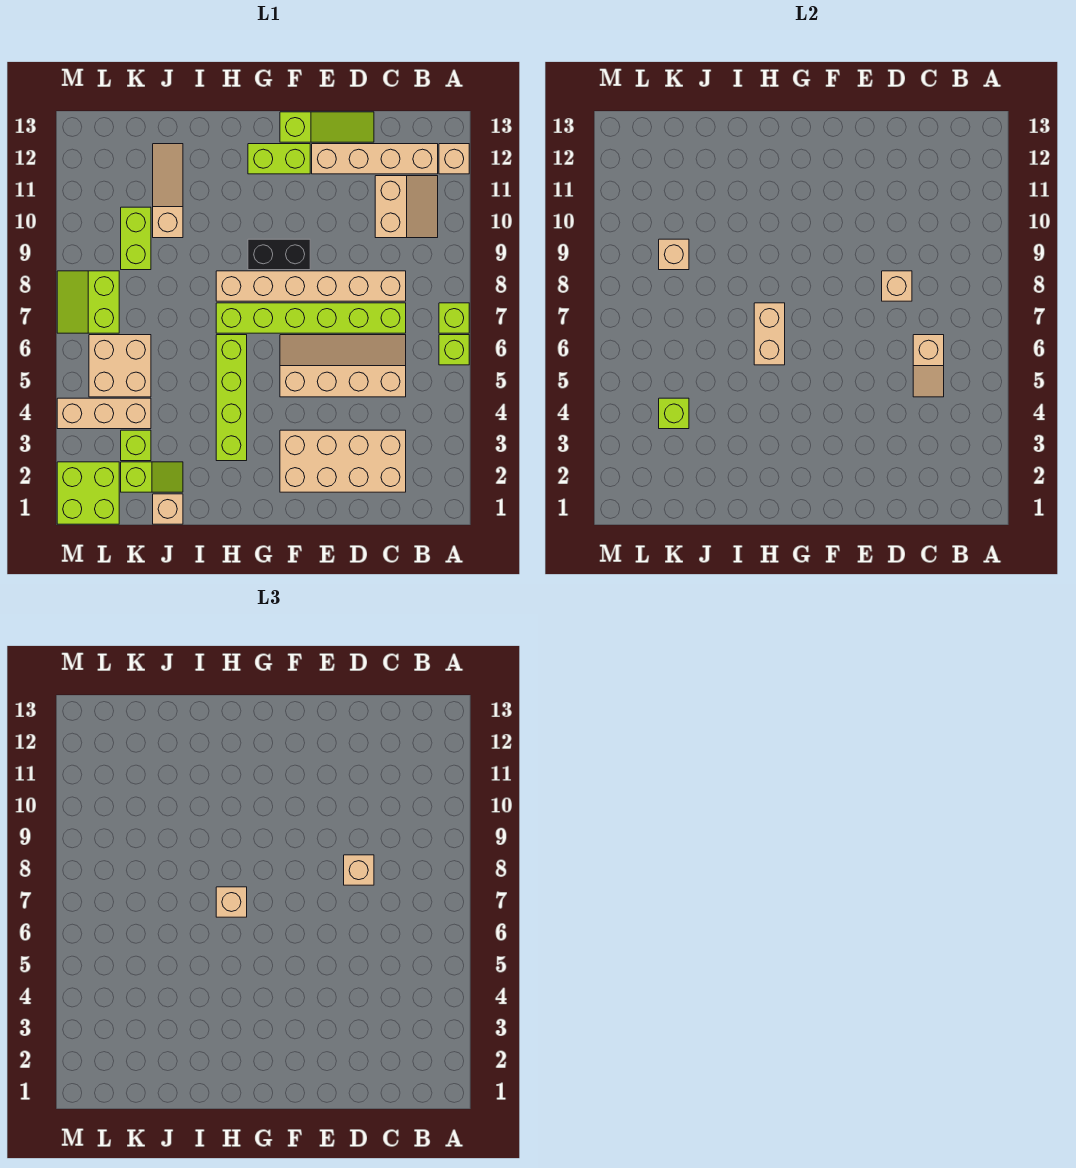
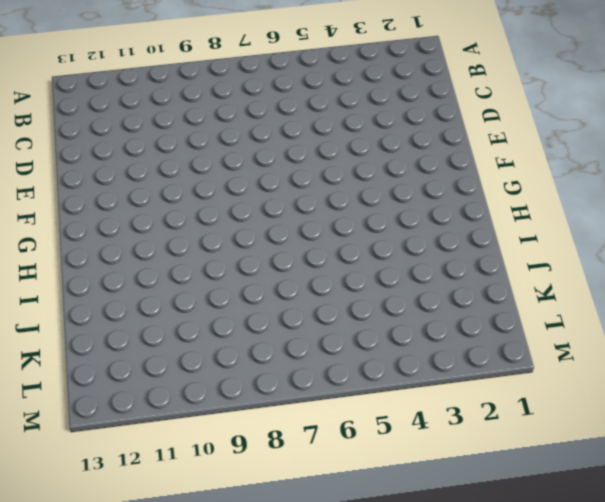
none -> lime brick A6 level 1
none -> lime brick A7 level 1
none -> tan brick A12 level 1

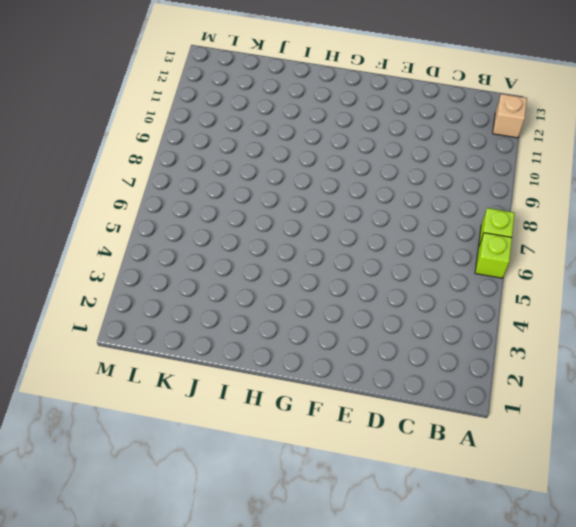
none -> tan slope B10:C11 level 1 top C
none -> tan brick B12:E12 level 1
none -> tan brick C2:F3 level 1

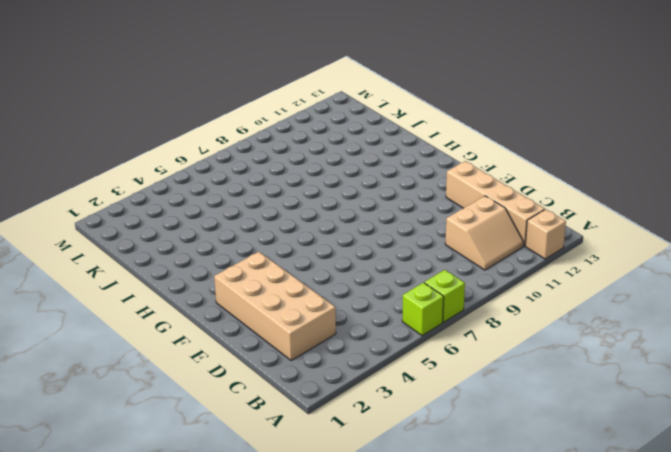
none -> tan slope C5:F6 level 1 top 5
none -> lime brick C7:H7 level 1
none -> tan brick C8:H8 level 1

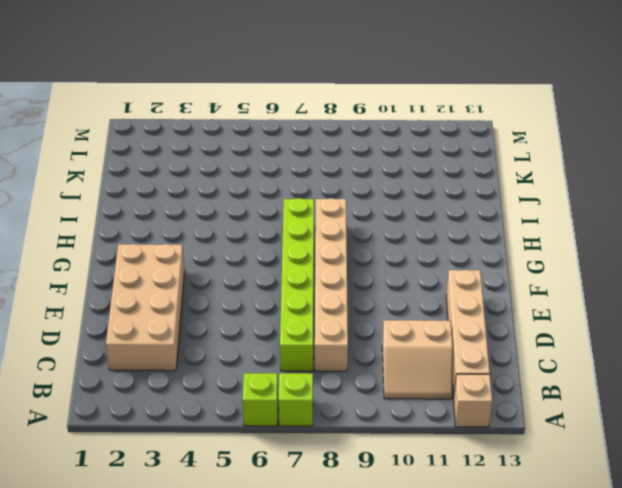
none -> tan slope C5:F6 level 1 top 5
none -> lime slope D13:F13 level 1 top F
none -> black brick F9:G9 level 1

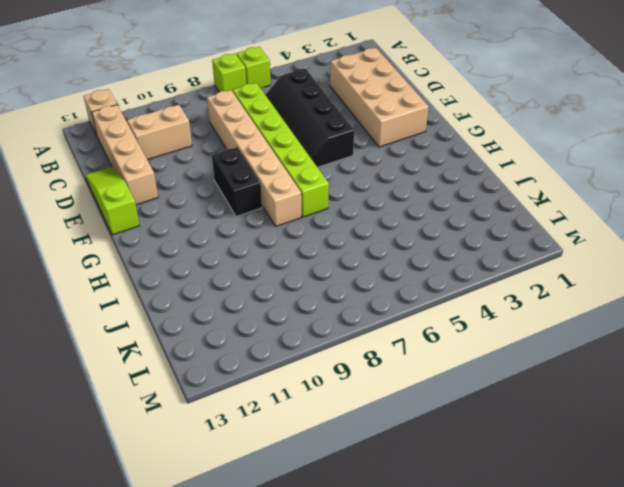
black slope C5:F6 level 1 top 5 -> tan slope C5:F6 level 1 top 5
none -> lime brick F12:G12 level 1
none -> lime brick H3:H6 level 1
none -> tan brick J1 level 1

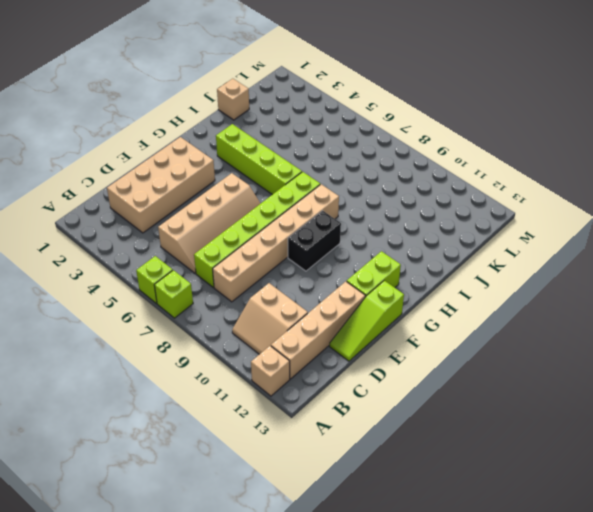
none -> lime slope J2:K2 level 1 top K
none -> tan slope J10:J12 level 1 top 10
none -> lime brick K3 level 1

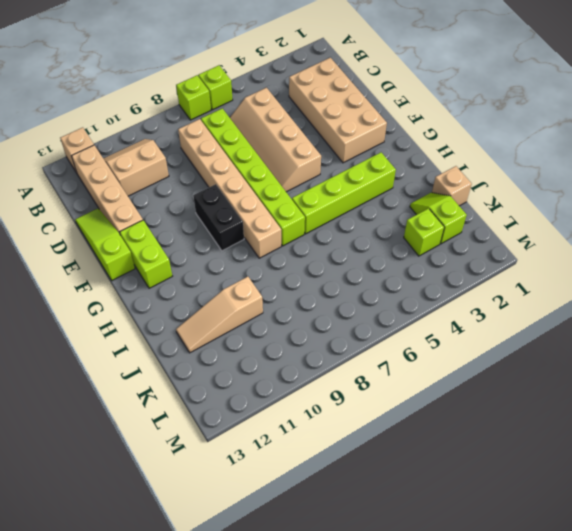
none -> tan brick K4:M4 level 1
none -> tan brick K5:L6 level 1
none -> lime brick K9:K10 level 1

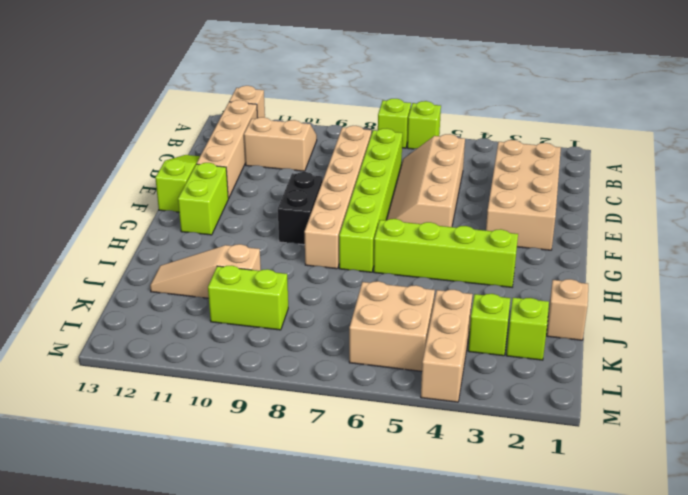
none -> lime brick L1:M2 level 1
none -> lime slope L7:M8 level 1 top L
none -> tan slope C5:C6 level 2 top 6

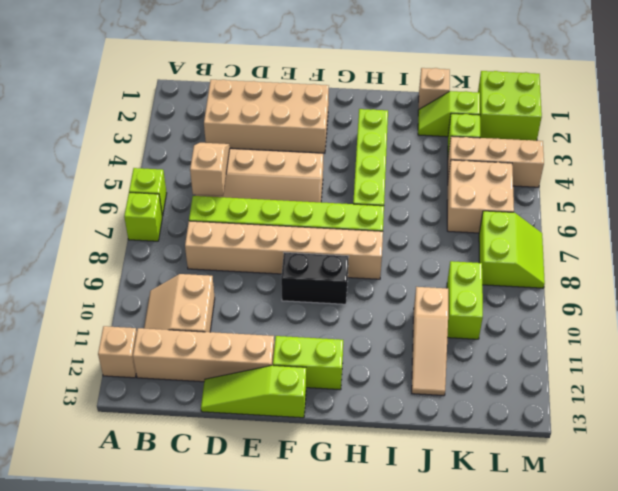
none -> tan brick D8 level 2
none -> tan brick H6:H7 level 2
none -> lime brick K4 level 2

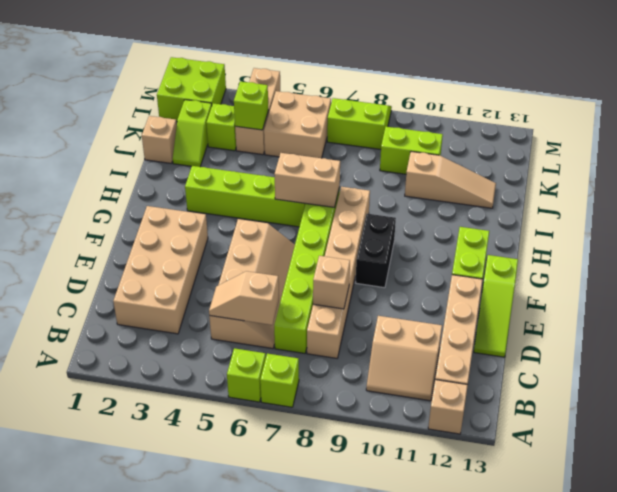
none -> tan brick K9 level 2
none -> tan brick D8 level 3
none -> tan brick H7 level 3

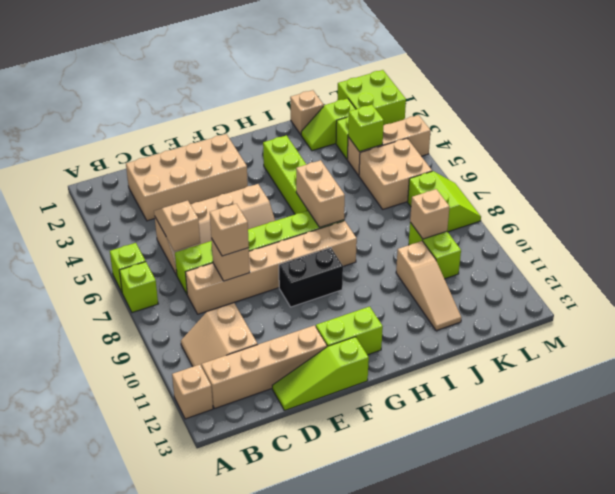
none -> tan brick H7 level 3

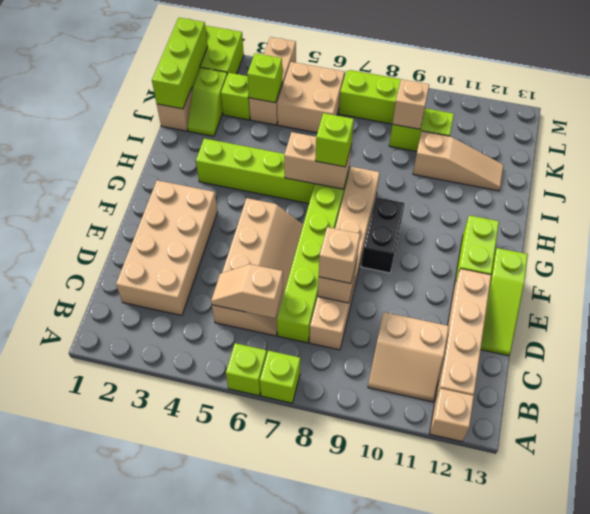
lime brick H7 level 3 -> tan brick H7 level 3
lime brick J1:L1 level 2 -> none

